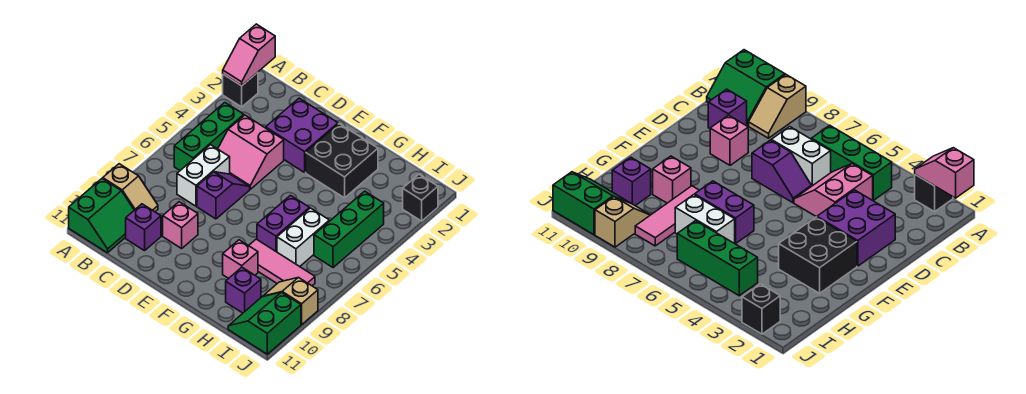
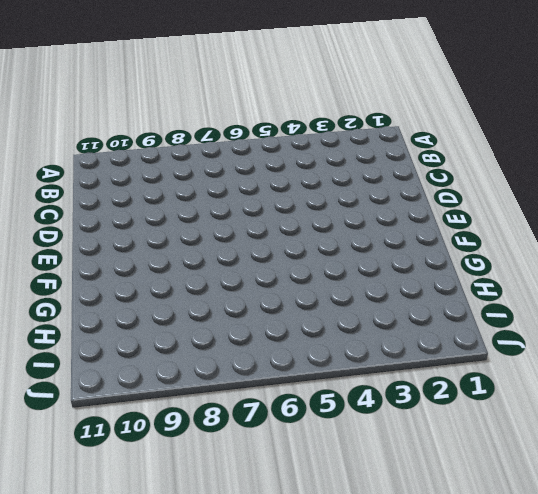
none -> black brick A2 level 1
none -> tan slope A9:B9 level 1 top A
none -> green slope A10:B11 level 1 top A

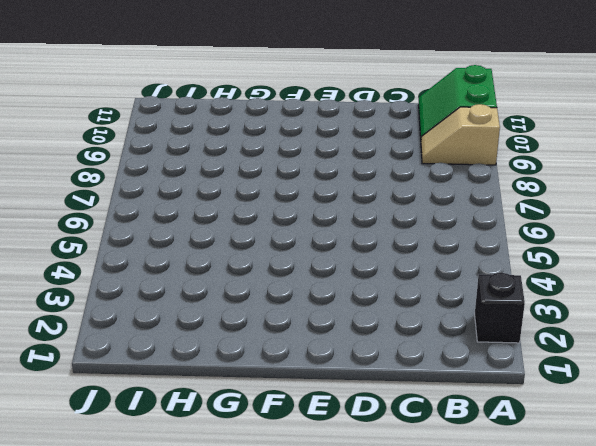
none -> green brick B4:B6 level 1
none -> pink slope C4:D5 level 1 top 4
none -> white brick C6:C7 level 1

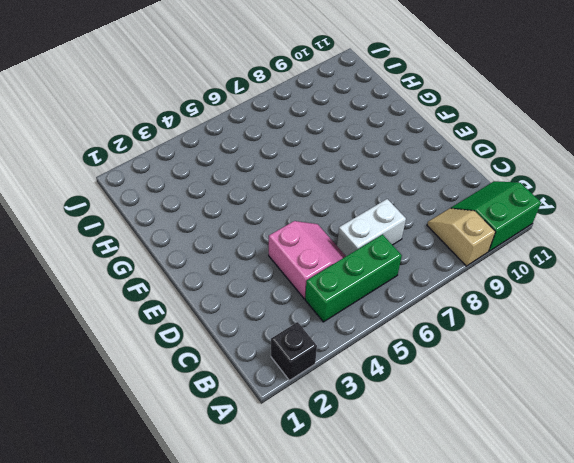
none -> purple brick C10 level 1
none -> purple brick D2:E3 level 1
none -> purple slope D6:D7 level 1 top 7

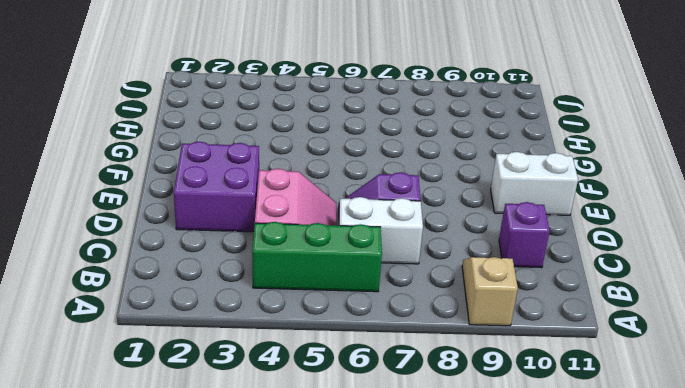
white brick E10:E11 level 1 -> white brick H6:H7 level 1
none -> black brick A2 level 1
none -> green slope A10:B11 level 1 top A
none -> pink brick D9 level 1

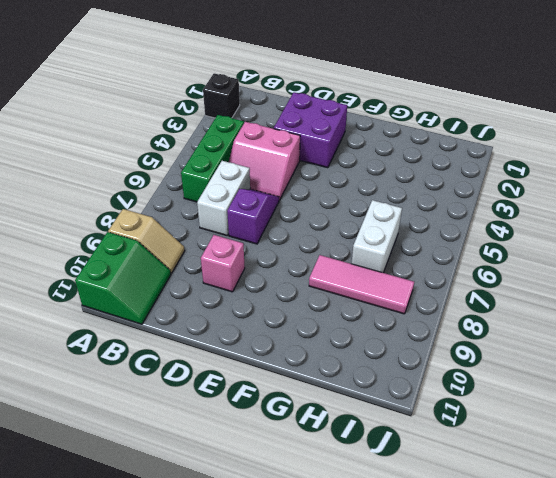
none -> purple brick C10 level 1
none -> black brick F2:G3 level 1
none -> purple brick G6:G7 level 1

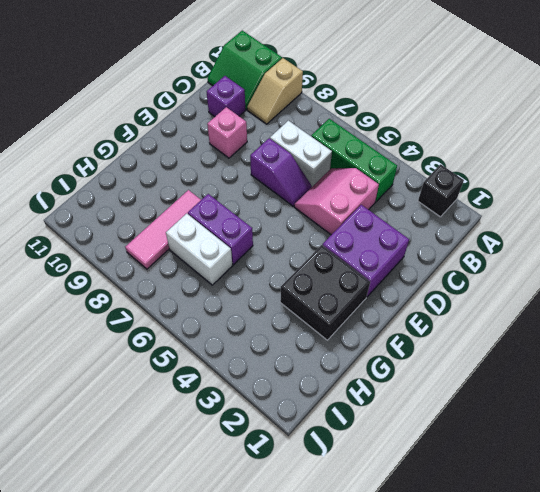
none -> pink brick G9 level 1
none -> purple brick H10 level 1
none -> green brick I4:I6 level 1

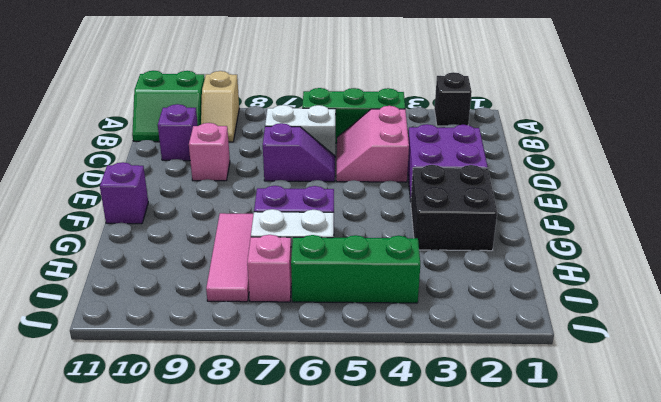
purple brick F11 level 1 -> purple brick H10 level 1
pink brick I7 level 1 -> pink brick G9 level 1
none -> tan slope I9:J9 level 1 top J
none -> green slope I10:J11 level 1 top J
none -> black brick J2 level 1

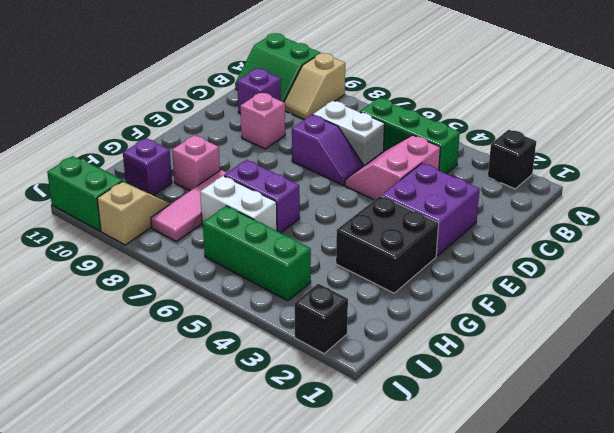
none -> pink slope A1:A2 level 2 top 1

